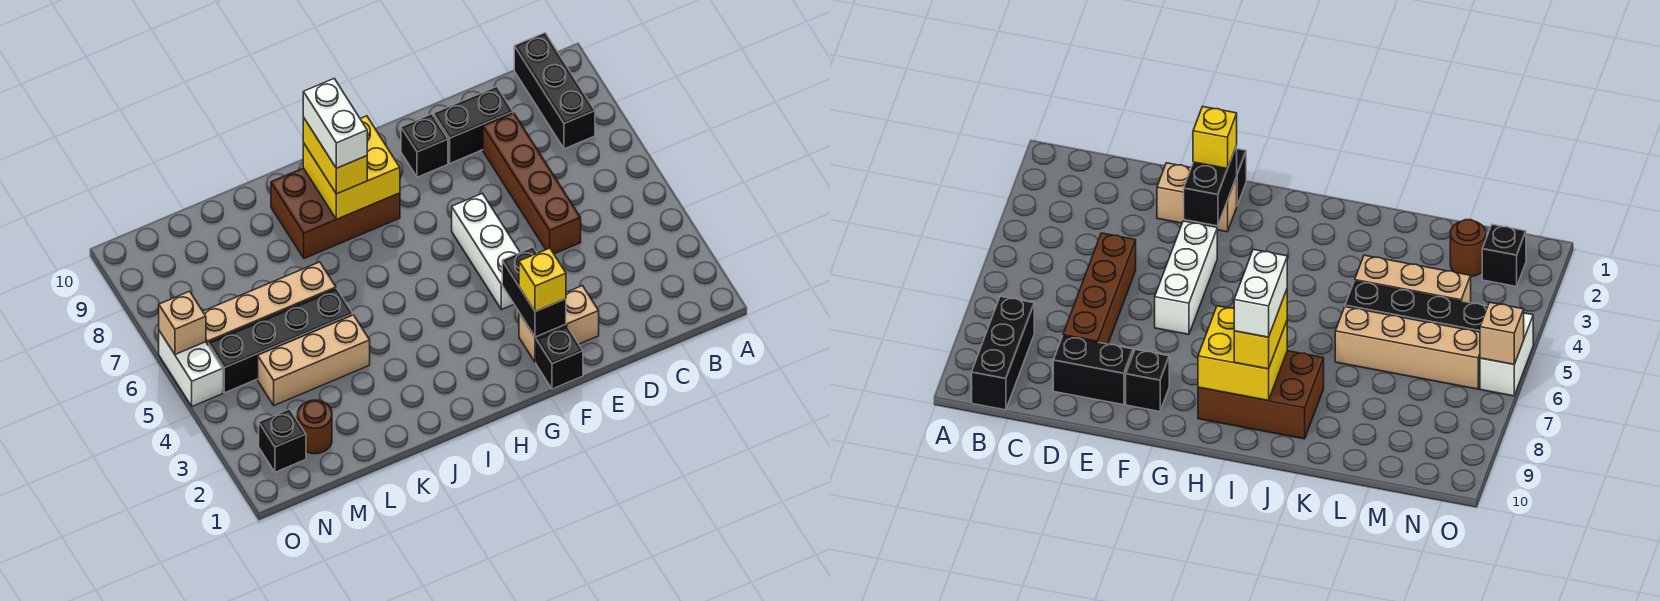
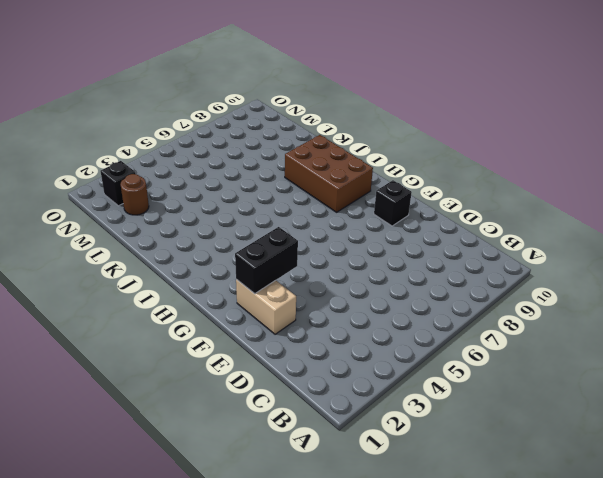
none -> black brick B8:B10 level 1
none -> brown brick D5:D8 level 1
none -> black brick D9:E9 level 1

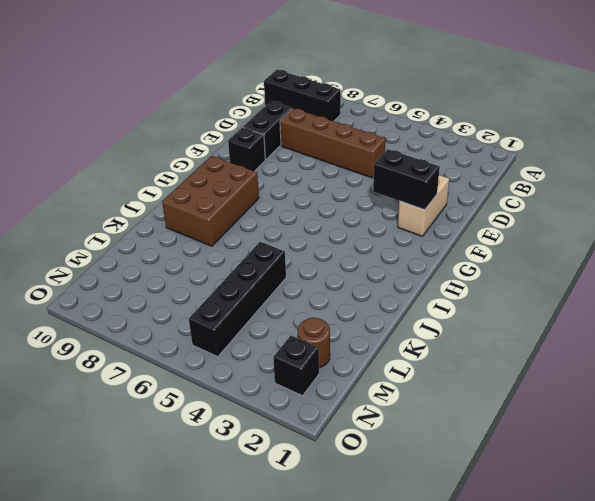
none -> black brick F1 level 1
none -> white brick F4:F6 level 1
none -> tan brick K4:M4 level 1

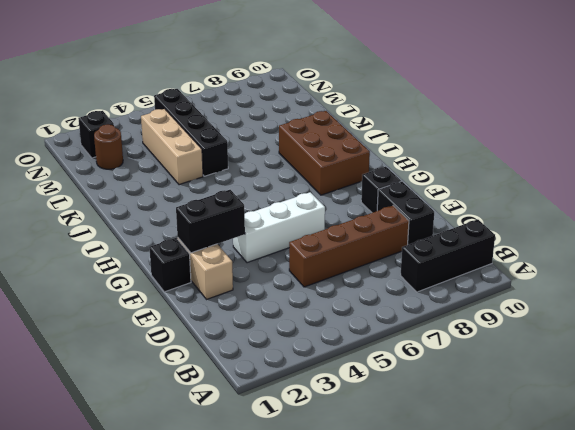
none -> tan brick K6:N6 level 1
none -> white brick O5:O6 level 1
none -> yellow brick H8:I9 level 2

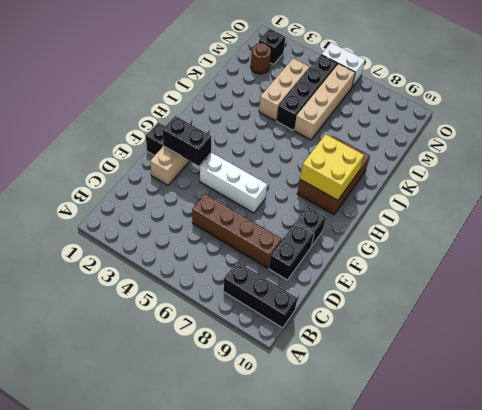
none -> tan brick O6 level 2
none -> yellow brick F2 level 3
none -> yellow brick I8:I9 level 3

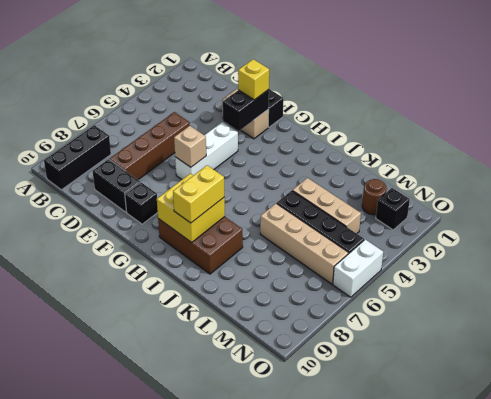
tan brick F6 level 2 -> tan brick O6 level 2
none -> white brick I8:I9 level 4

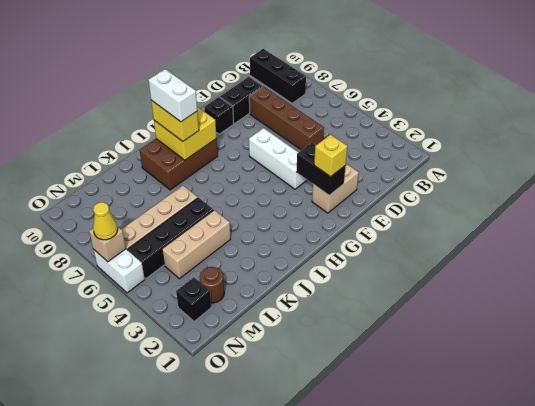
yellow cone O6 level 3 -> none
none -> black brick F1 level 1

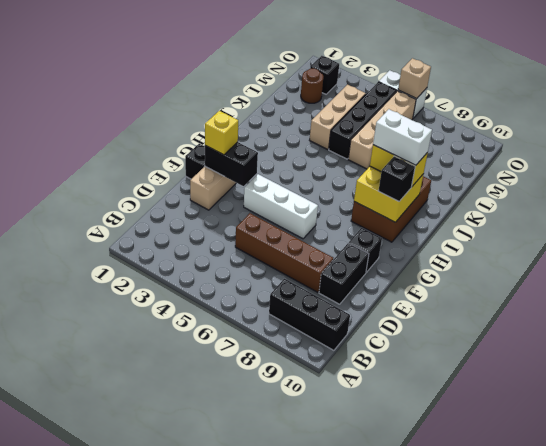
black brick H9 level 3 -> none

